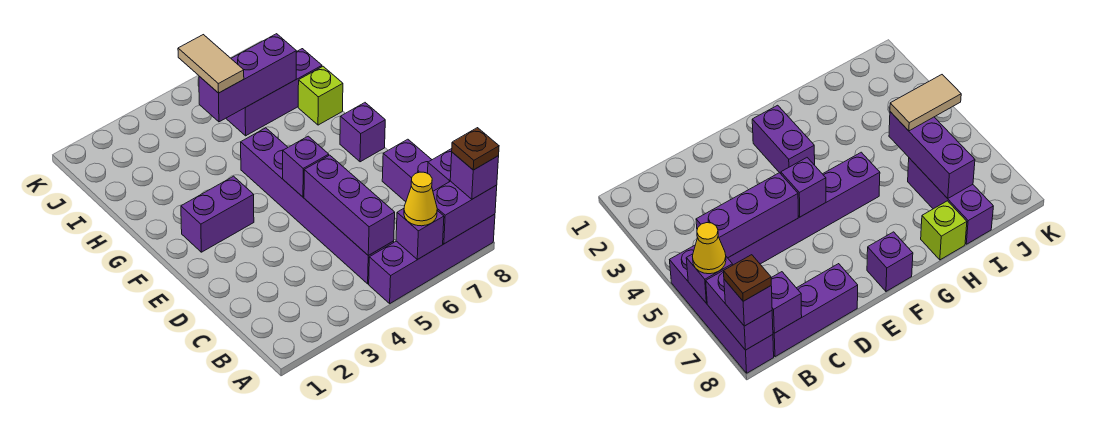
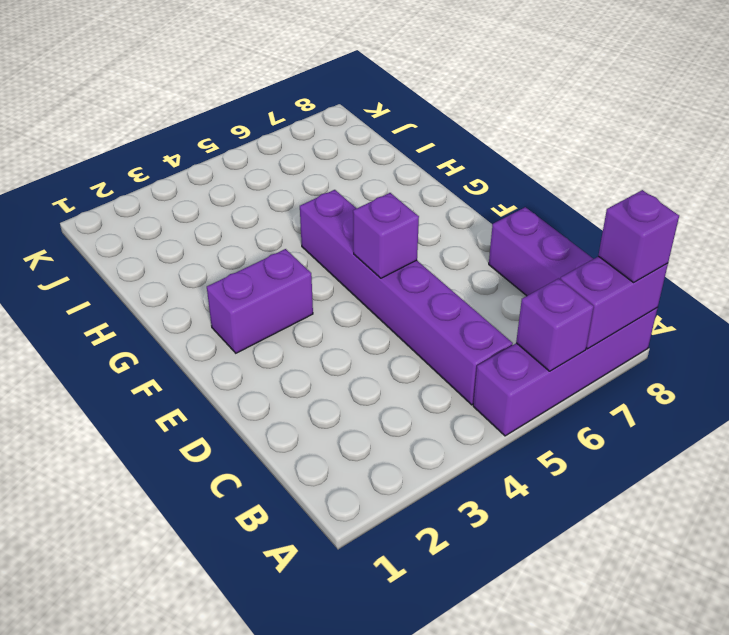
none -> purple brick F8 level 1
none -> lime brick H8 level 1
none -> purple brick I6:I8 level 1

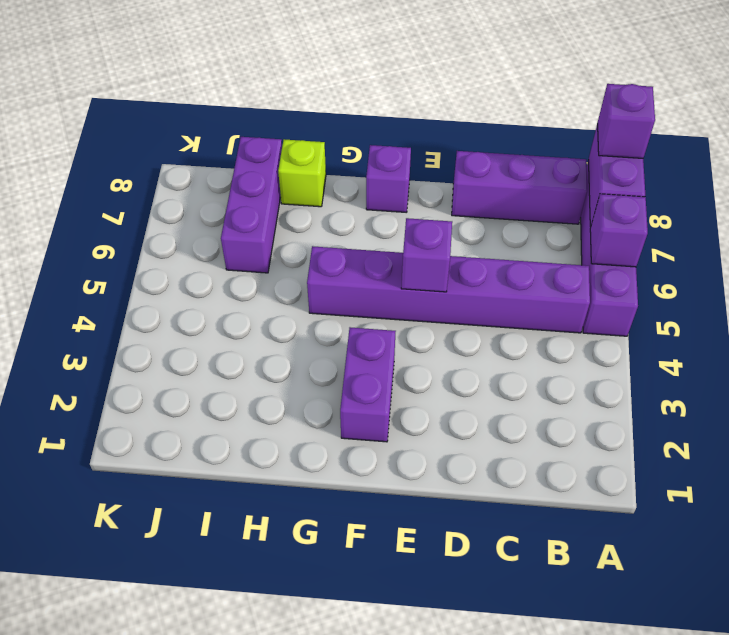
none -> purple brick B5:D5 level 2
none -> purple brick B8 level 2
none -> purple brick I5:I7 level 2

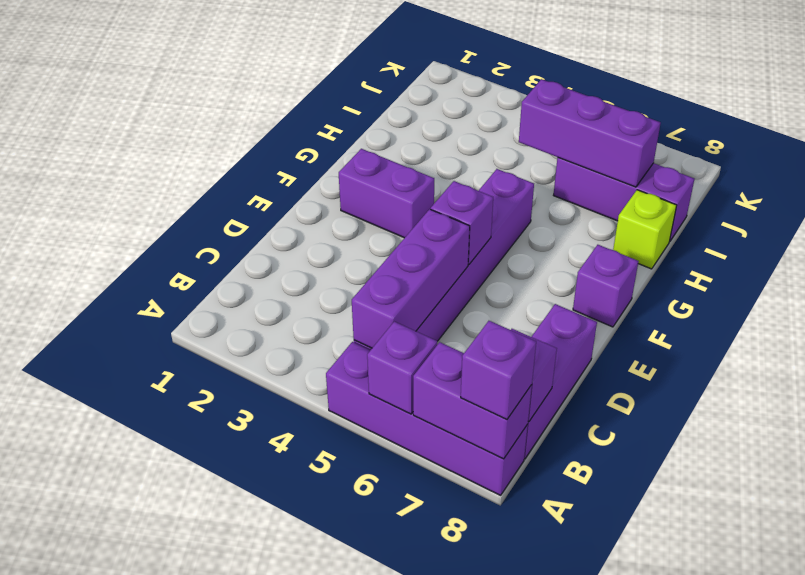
none -> yellow cone A6 level 3
none -> tan tile I5:J5 level 3
none -> brown plate A8 level 4

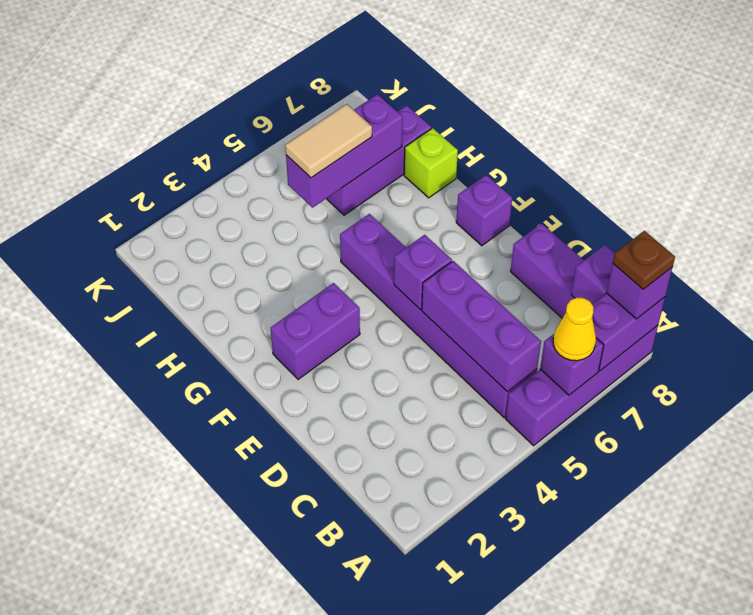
tan tile I5:I6 level 3 -> tan tile I5:J5 level 3

